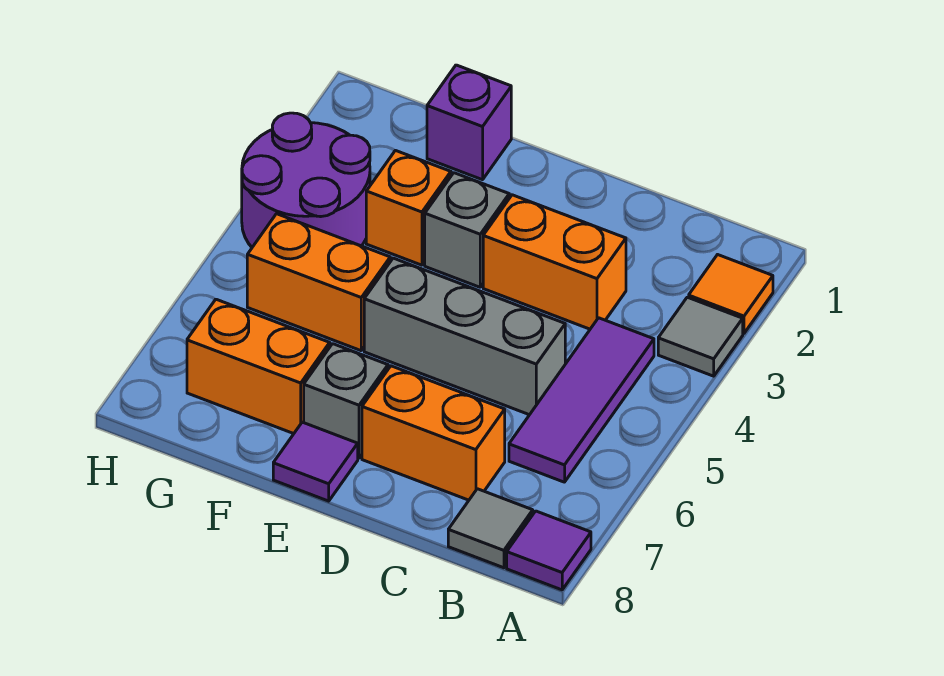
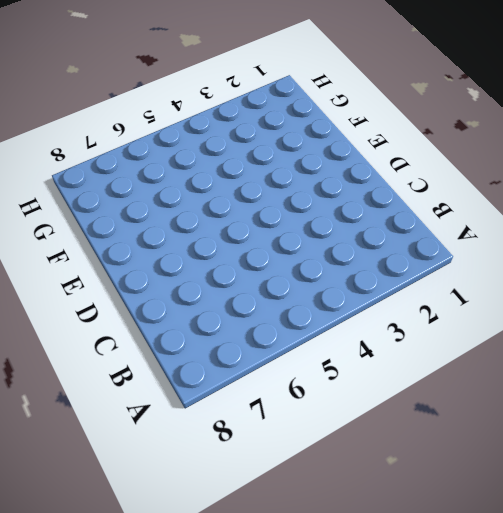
none -> orange tile A2 level 1
none -> grey tile A3 level 1
none -> purple tile A8 level 1

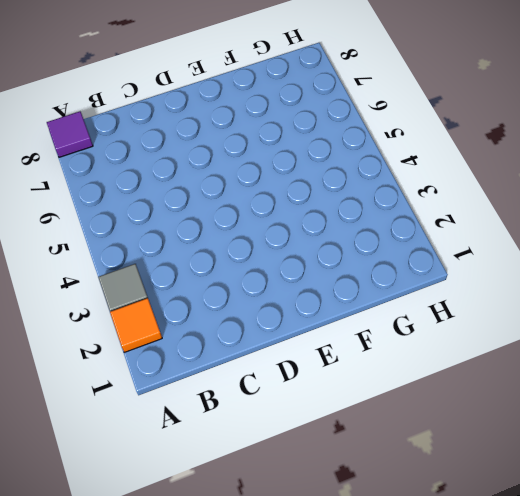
none -> purple tile B4:B6 level 1
none -> grey tile B8 level 1
none -> orange brick C3:D3 level 1

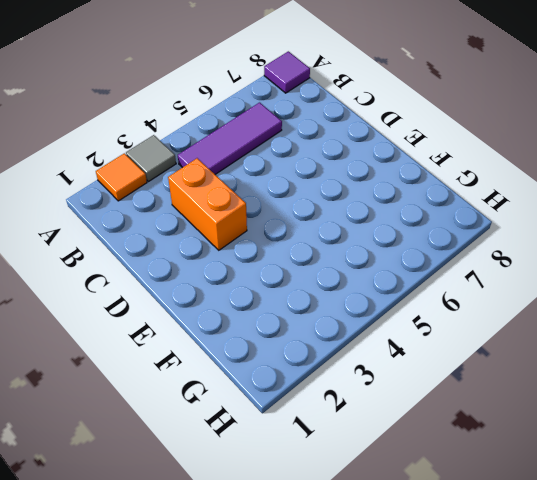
none -> grey tile B8 level 1
none -> grey brick C5:E5 level 1
none -> orange brick C7:D7 level 1

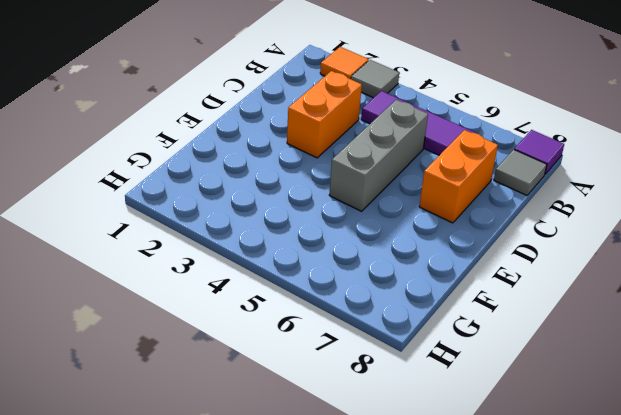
none -> grey brick E3 level 1
none -> grey brick E7 level 1
none -> purple tile E8 level 1

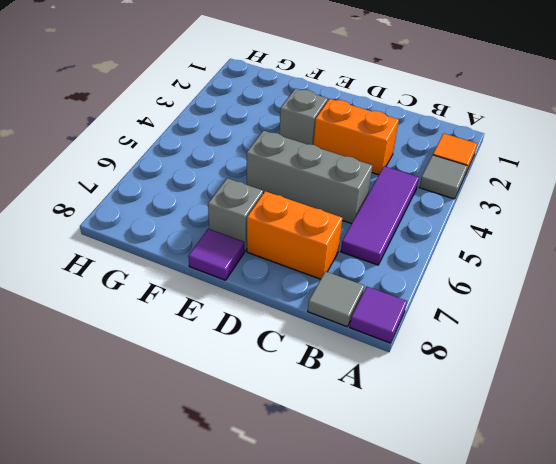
none -> purple brick F1 level 1
none -> orange brick F3 level 1
none -> orange brick F5:G5 level 1

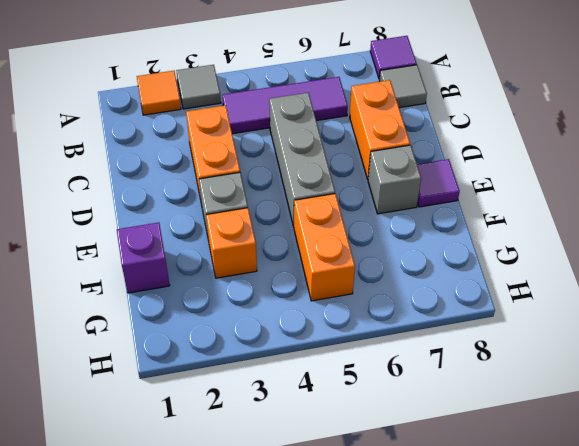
none -> orange brick F7:G7 level 1
none -> purple round brick G3:H4 level 1

